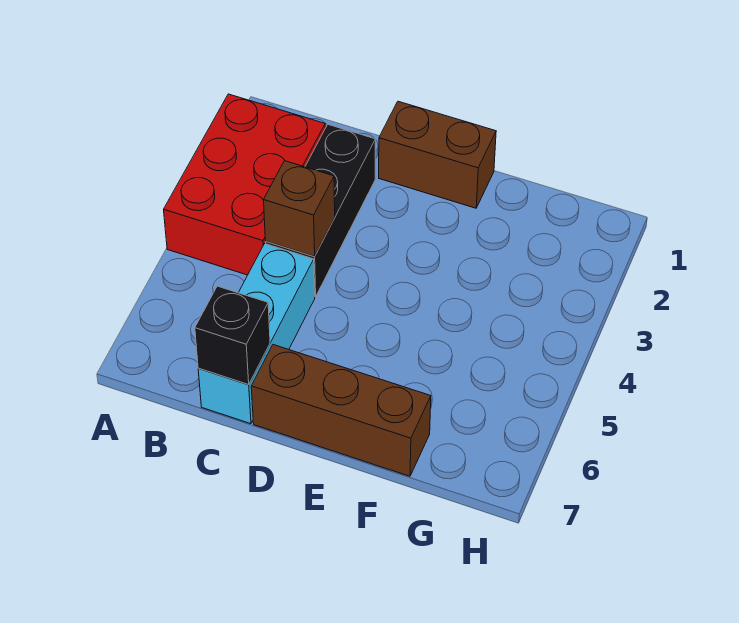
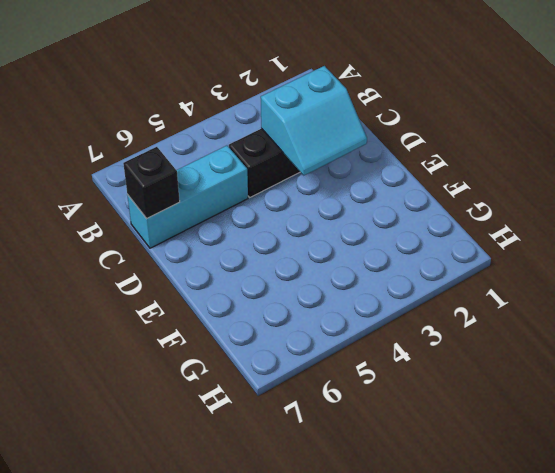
cyan slope C2:D3 level 2 top C -> none
none -> red brick A2:B4 level 1
none -> brown brick D1:E1 level 1

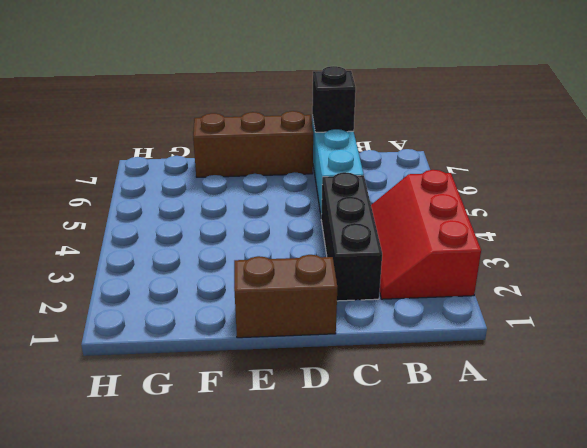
red slope A2:B4 level 1 top A -> red brick A2:B4 level 1
none -> brown brick C4 level 2

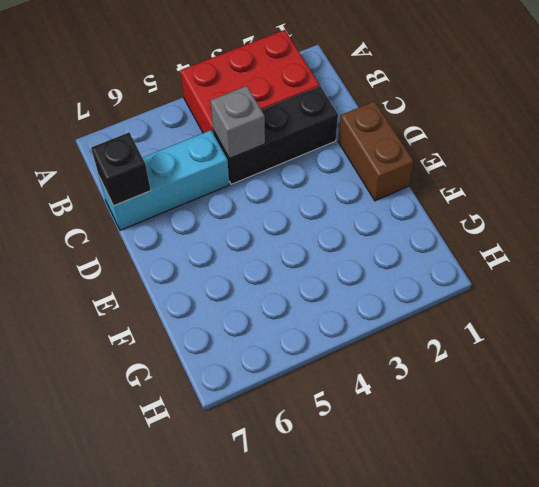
grey brick C4 level 2 -> brown brick C4 level 2
none -> brown brick D7:F7 level 1

